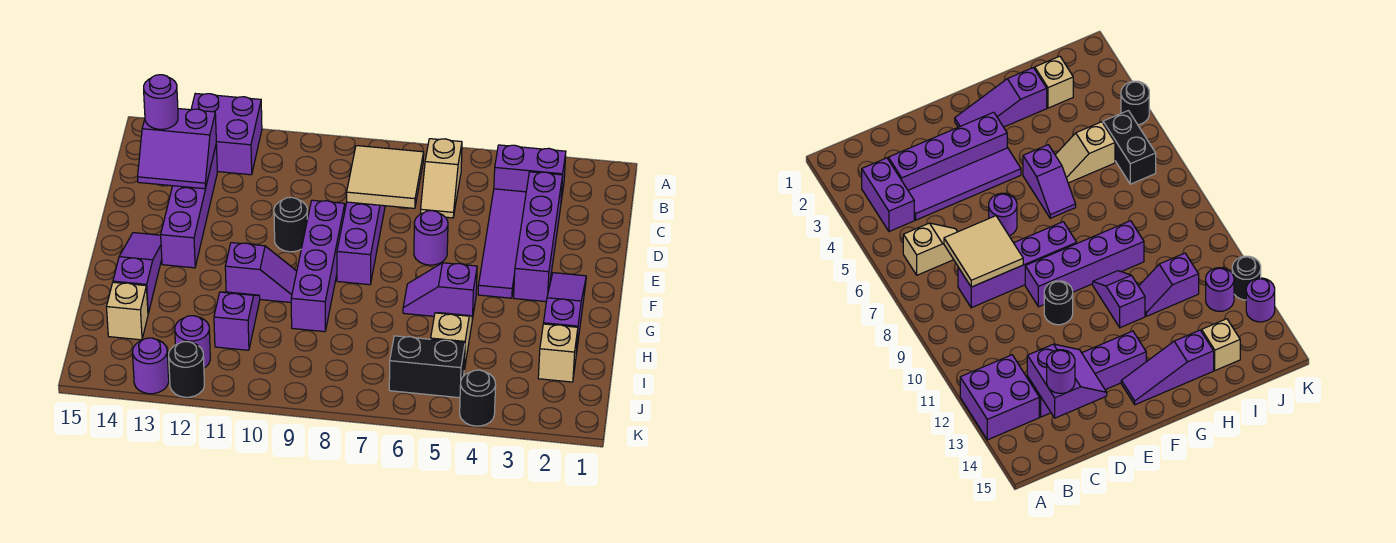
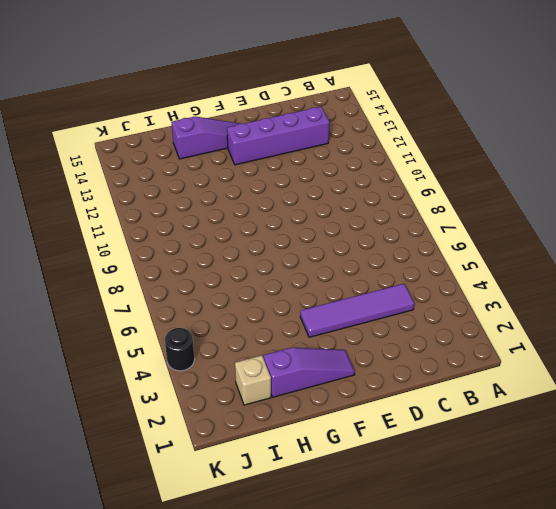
none -> purple brick A12:B13 level 1
none -> purple brick B3:B4 level 1
none -> tan slope B6:C6 level 1 top B

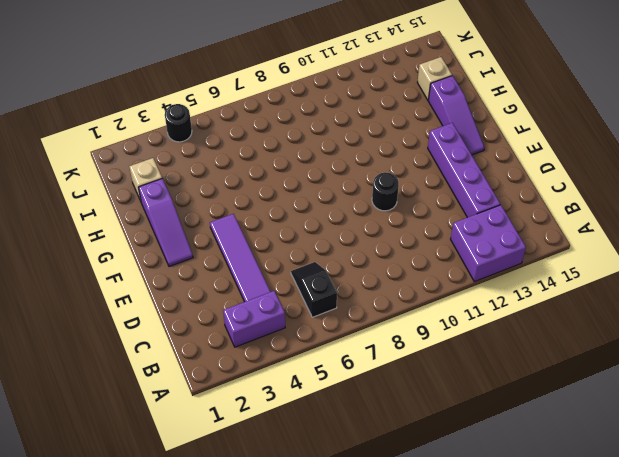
black slope B6:C6 level 1 top B -> tan slope B6:C6 level 1 top B
none -> purple brick C3:F3 level 1
none -> purple brick C8:F8 level 1
none -> purple round brick E6 level 1

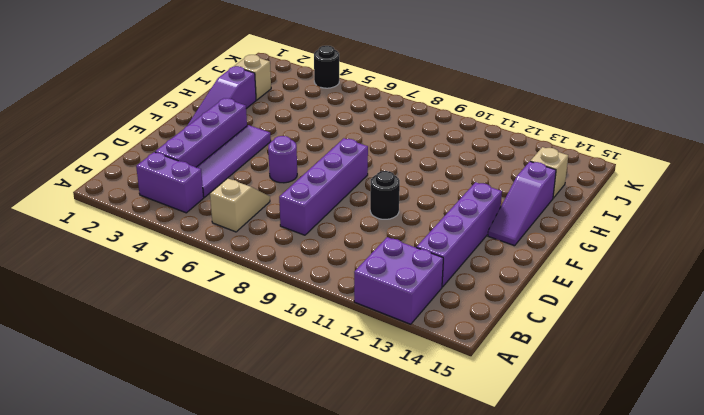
none -> purple brick E9:H9 level 1
none -> purple slope G5:G6 level 1 top 5
none -> purple slope G10:G11 level 1 top 11

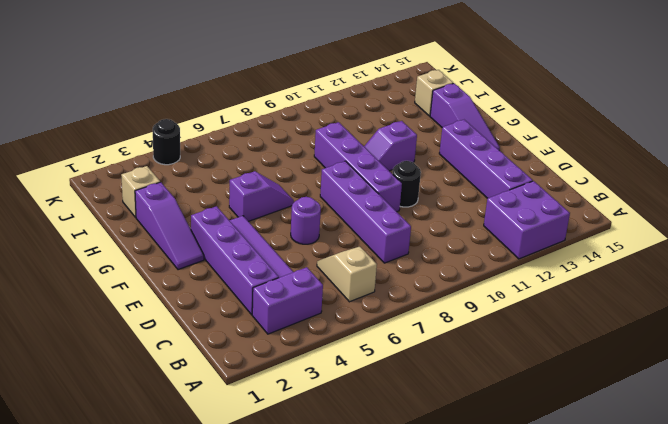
none -> tan slope H5:I5 level 1 top I
none -> purple slope H11:I11 level 1 top I
none -> black brick J5:J6 level 1

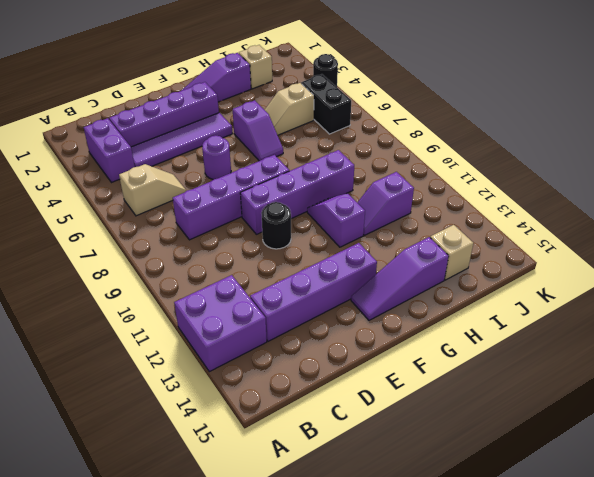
none -> purple round brick J12 level 1
none -> black round brick K12 level 1
none -> purple round brick K13 level 1

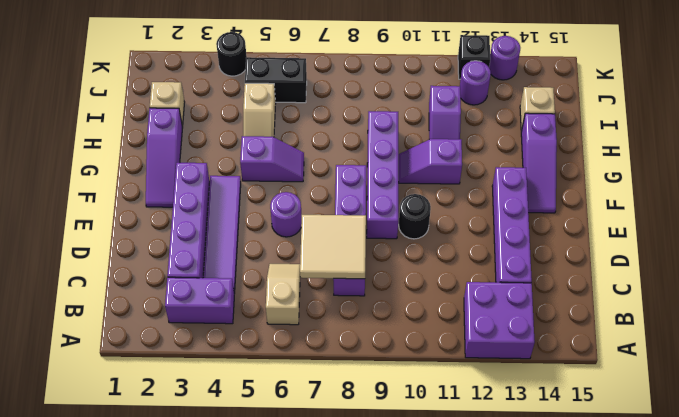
black brick K12 level 1 -> black round brick K12 level 1
none -> purple slope C13:D14 level 2 top C
none -> purple round brick C14 level 3

